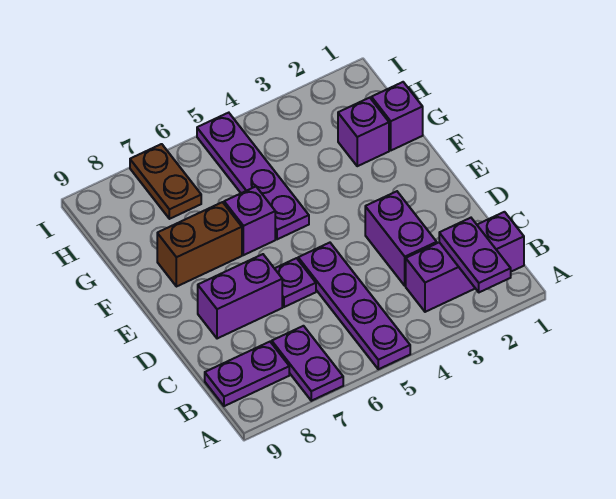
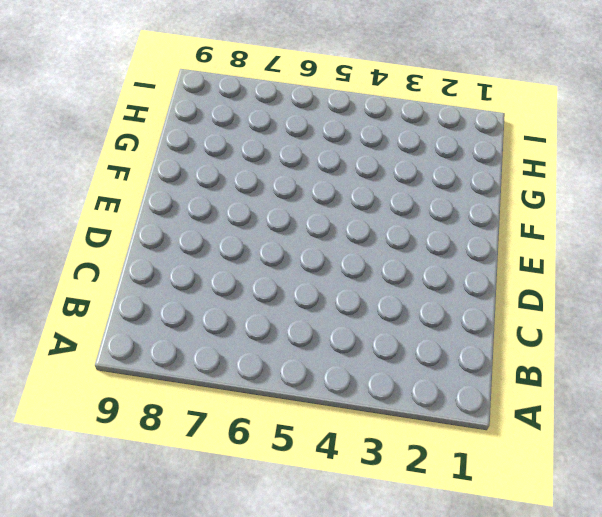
none -> purple plate A5:D5 level 1
none -> purple plate A7:B7 level 1
none -> purple brick B1:B3 level 1

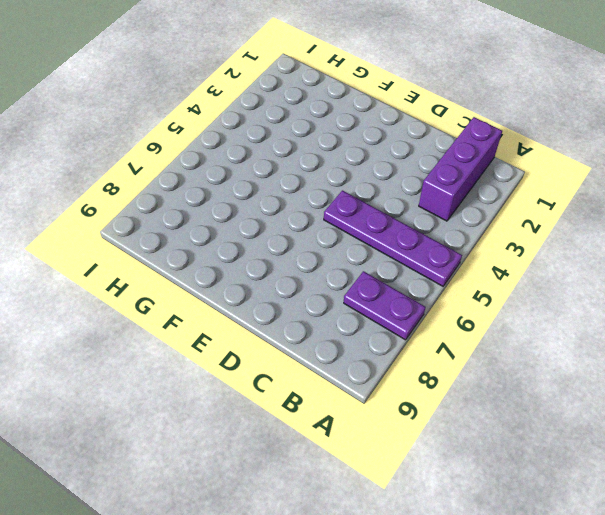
none -> purple plate B8:B9 level 1
none -> purple brick C3:D3 level 1
none -> purple plate D6 level 1

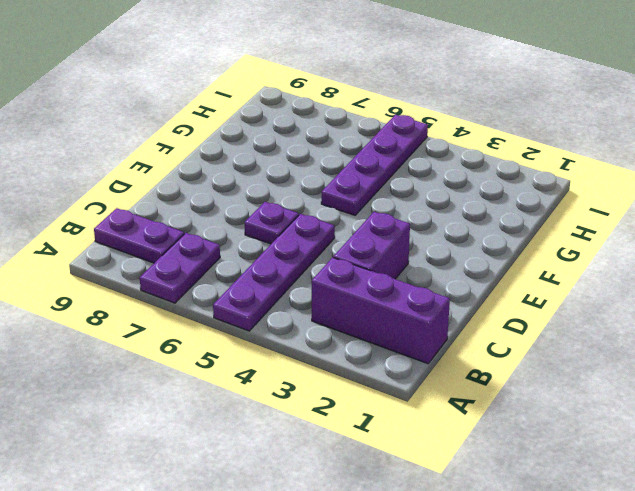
none -> purple brick D7:D8 level 1
none -> purple brick F6 level 1
none -> brown brick F7:F8 level 1

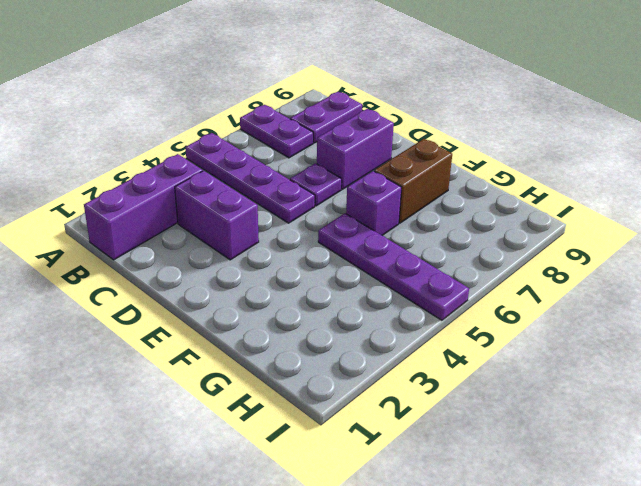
none -> purple brick G1 level 1
none -> purple brick G2 level 1
none -> brown plate H7:I7 level 1

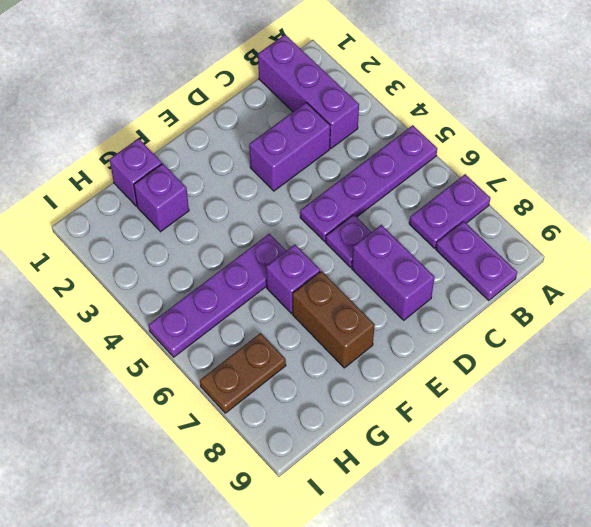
none -> purple plate A2:B2 level 2

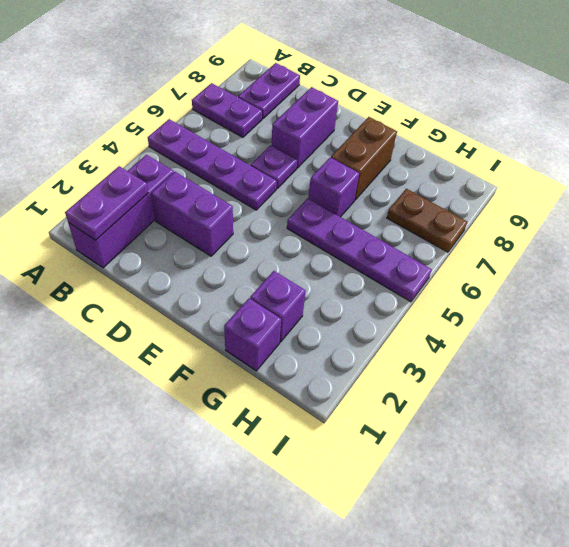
purple plate B1:B2 level 2 -> purple plate A2:B2 level 2

